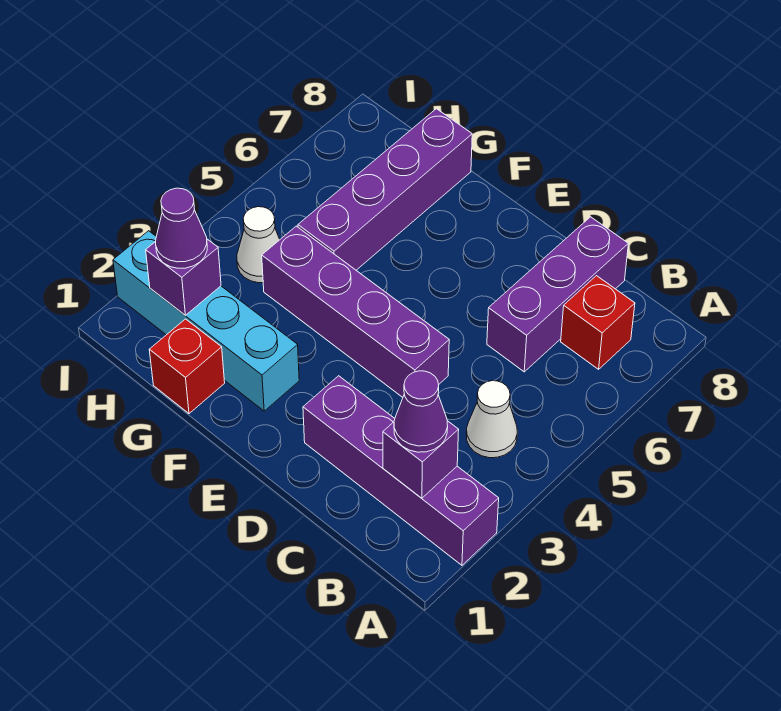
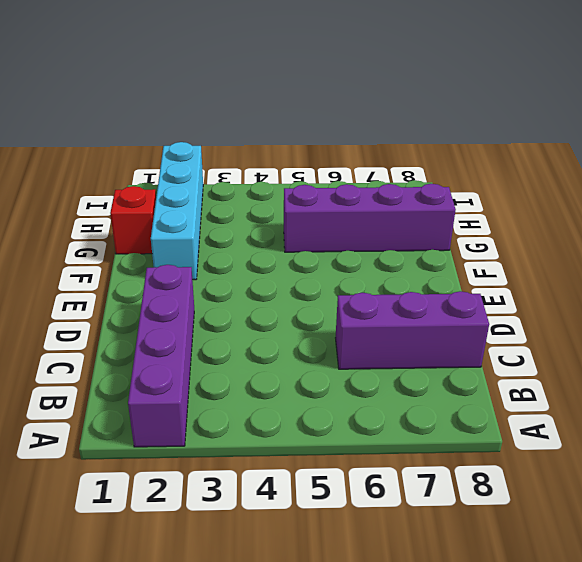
none -> white cone B4 level 1
none -> red brick B7 level 1
none -> purple brick D4:G4 level 1

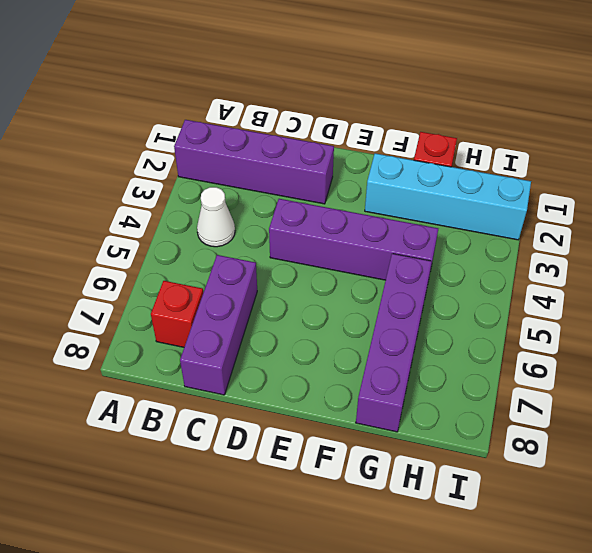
none -> white cone H4 level 1
none -> purple brick B2 level 2
none -> purple brick H2 level 2

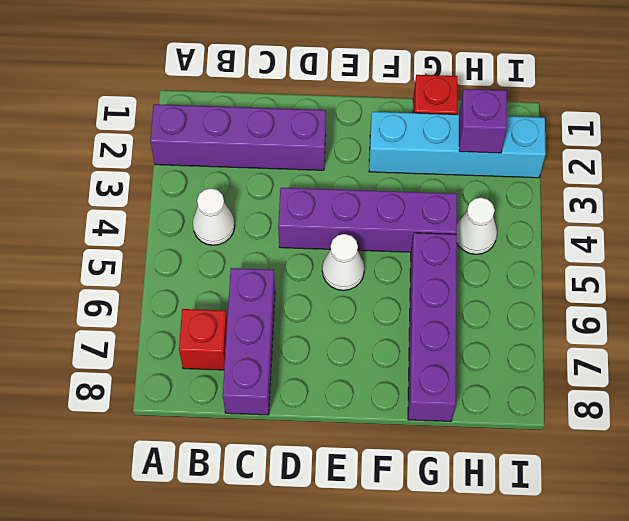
white cone E5 level 1 -> none
none -> purple brick B2 level 2
none -> purple cone B2 level 3
none -> purple cone H2 level 3

